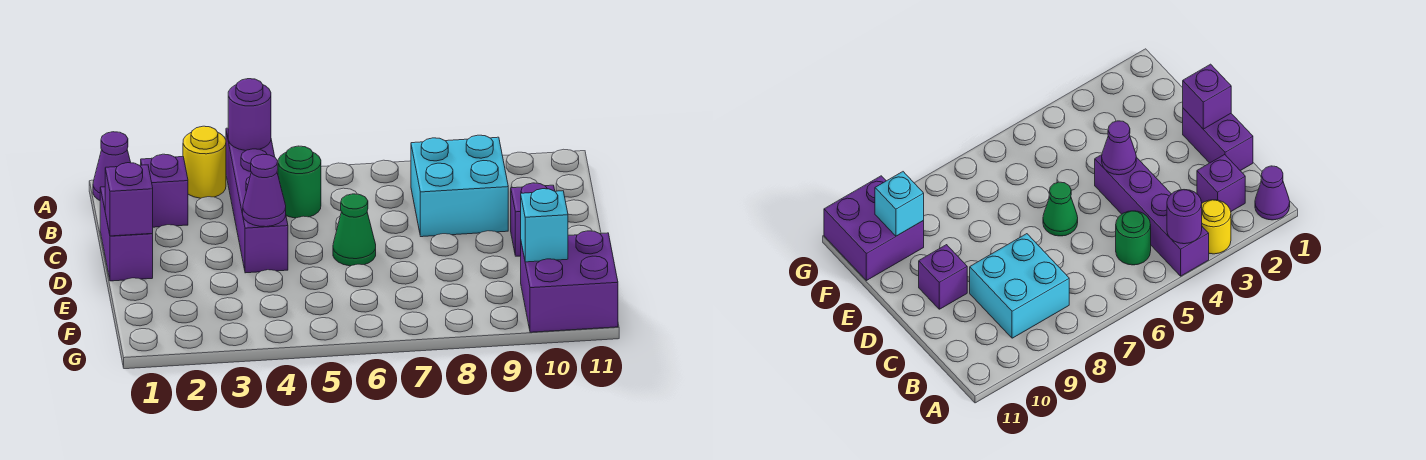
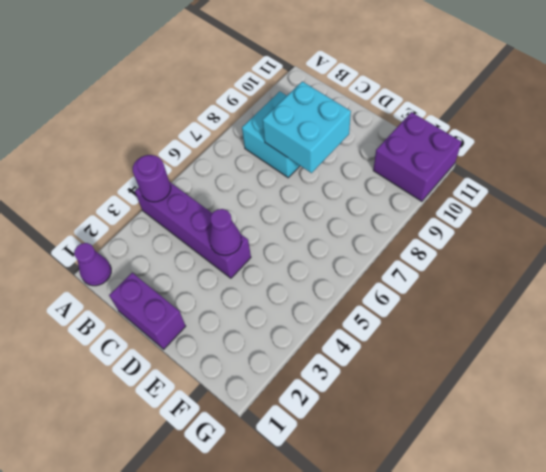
cyan brick C8:D9 level 2 -> none
none -> yellow round brick A3 level 1
none -> purple brick B2 level 1
none -> green round brick B5 level 1

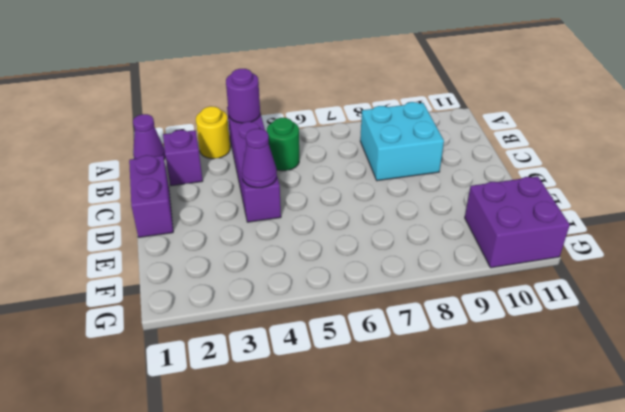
none -> green cone D6 level 1
none -> purple brick D10 level 1
none -> purple brick D1 level 2

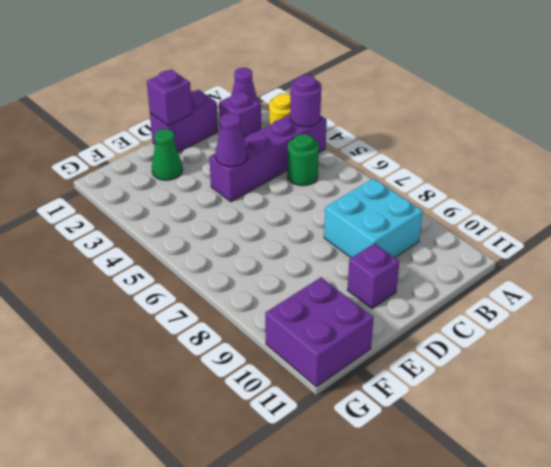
green cone E2 level 1 -> green cone D6 level 1
none -> cyan brick F10 level 2

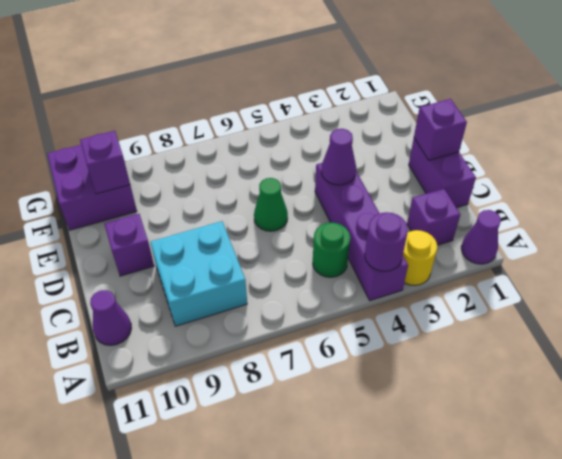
purple cone B11 level 1 -> none
purple brick F10 level 2 -> cyan brick F10 level 2

